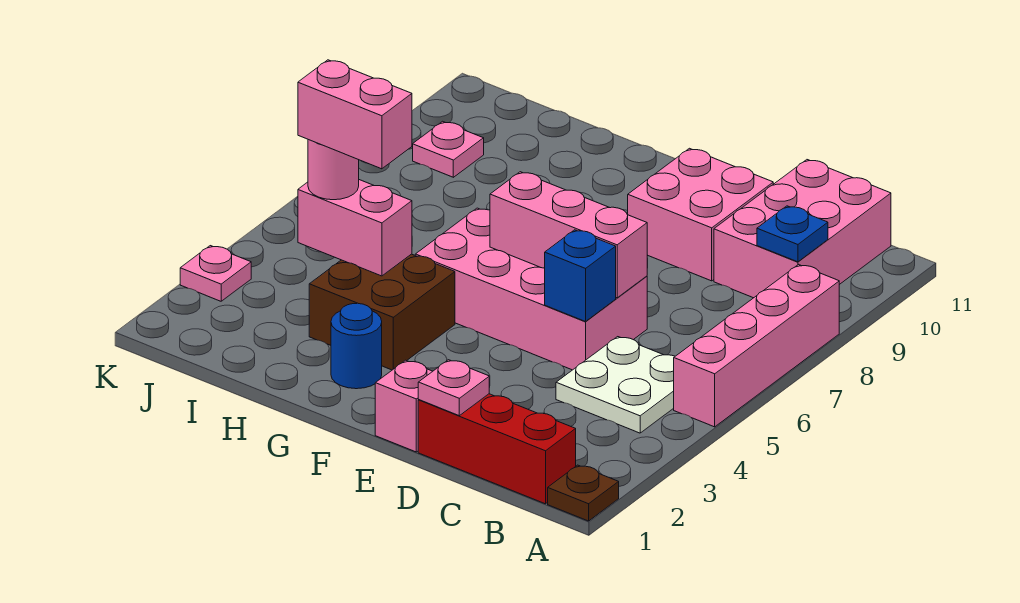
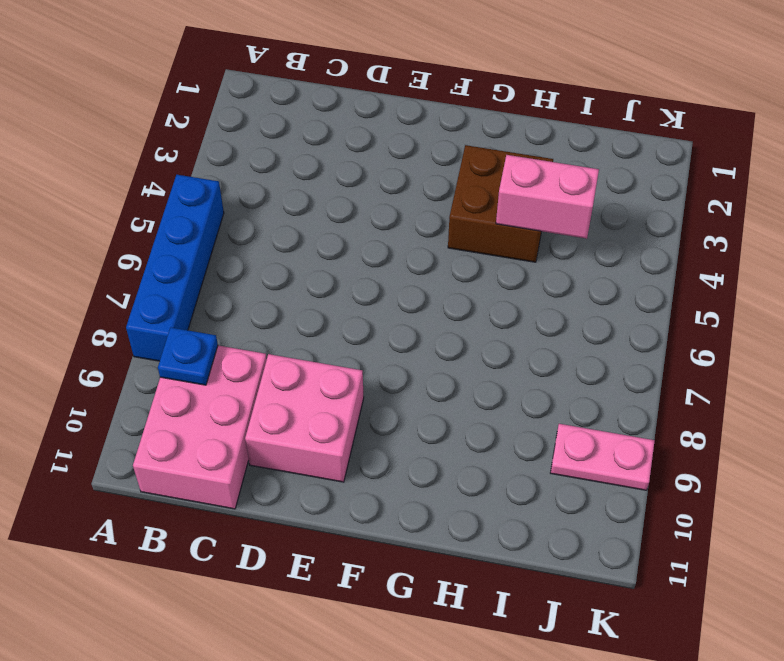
blue brick A5:A8 level 1 -> pink brick A5:A8 level 1
pink plate J9:K9 level 1 -> pink plate J9 level 1
none -> brown plate A1 level 1
none -> red brick B1:D1 level 1
none -> white plate B4:C5 level 1

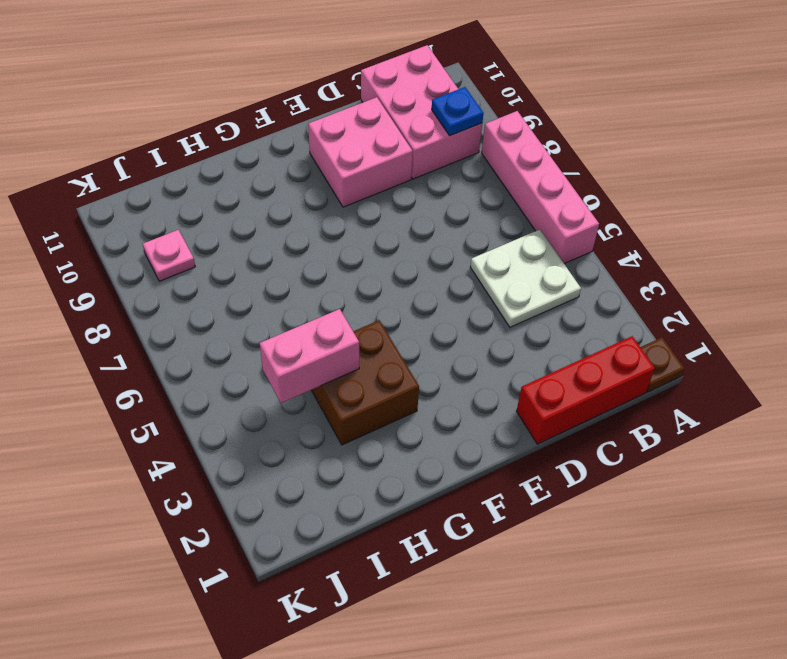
none -> pink brick D5:G6 level 1
none -> pink brick E1 level 1
none -> blue round brick G2 level 1

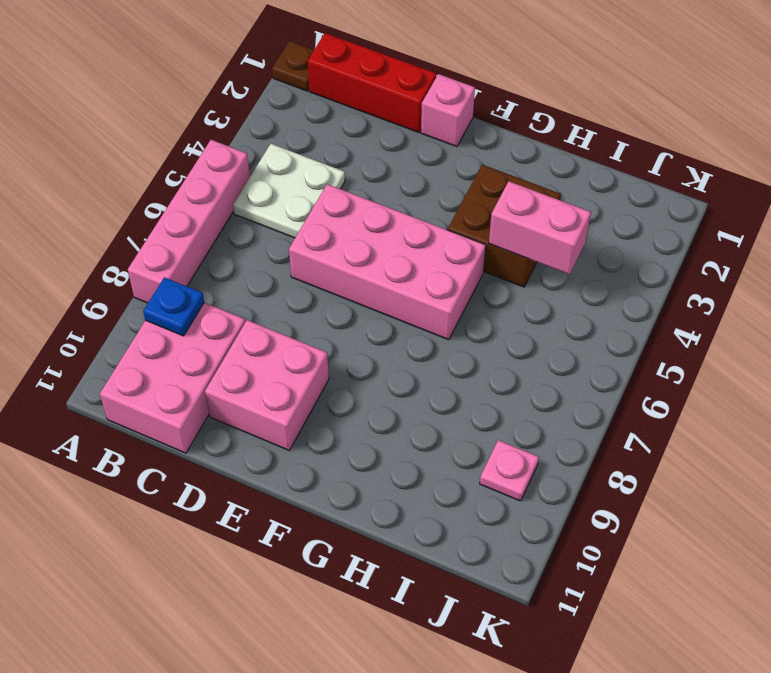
none -> blue round brick G2 level 1
none -> pink plate K3 level 1
none -> pink plate D1 level 2

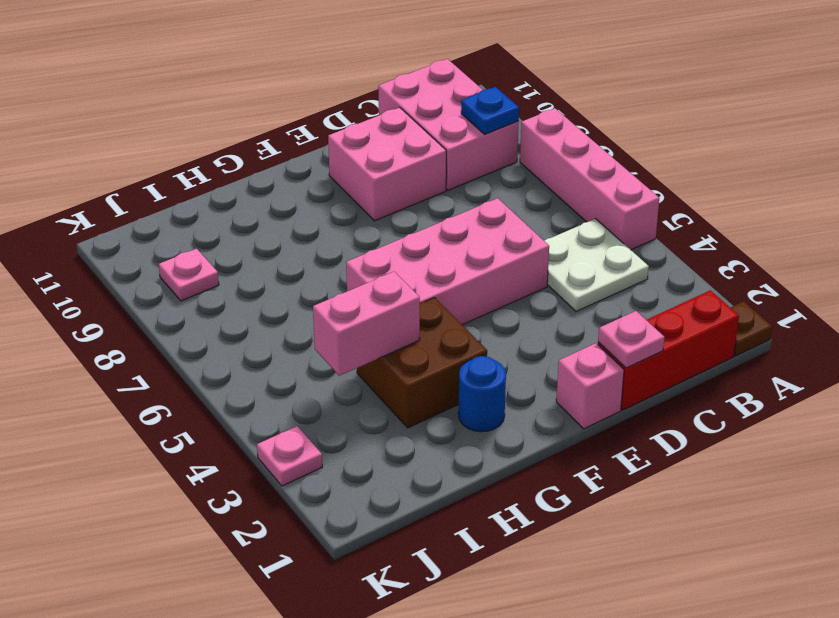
none -> blue brick D5 level 2
none -> pink brick D6:F6 level 2
none -> pink round brick I4 level 3

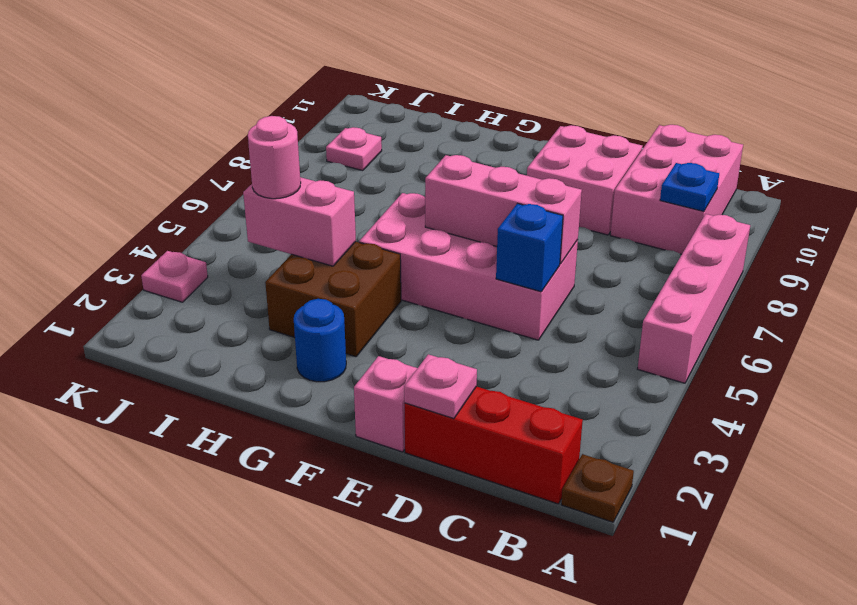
none -> white plate B4:C5 level 1
none -> pink brick H4:I4 level 4

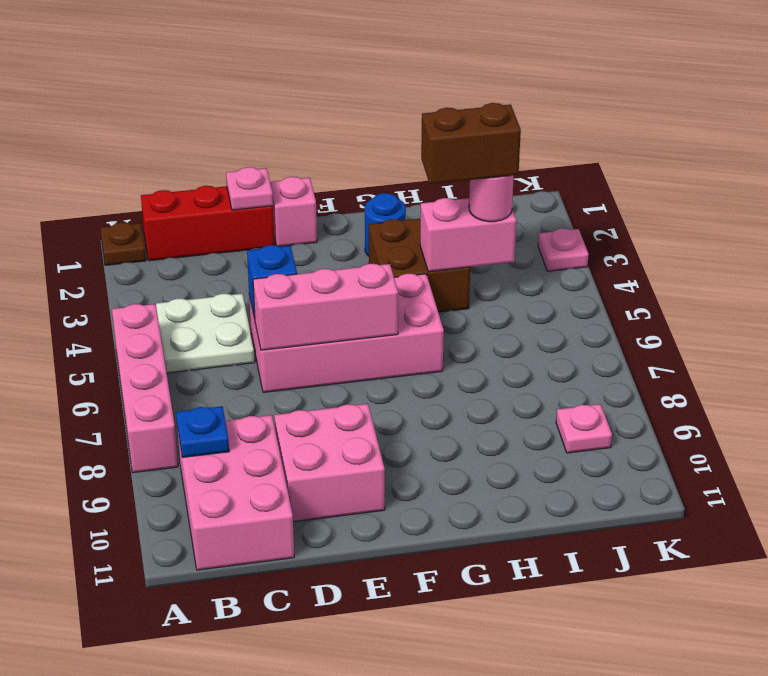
brown brick H4:I4 level 4 -> pink brick H4:I4 level 4

